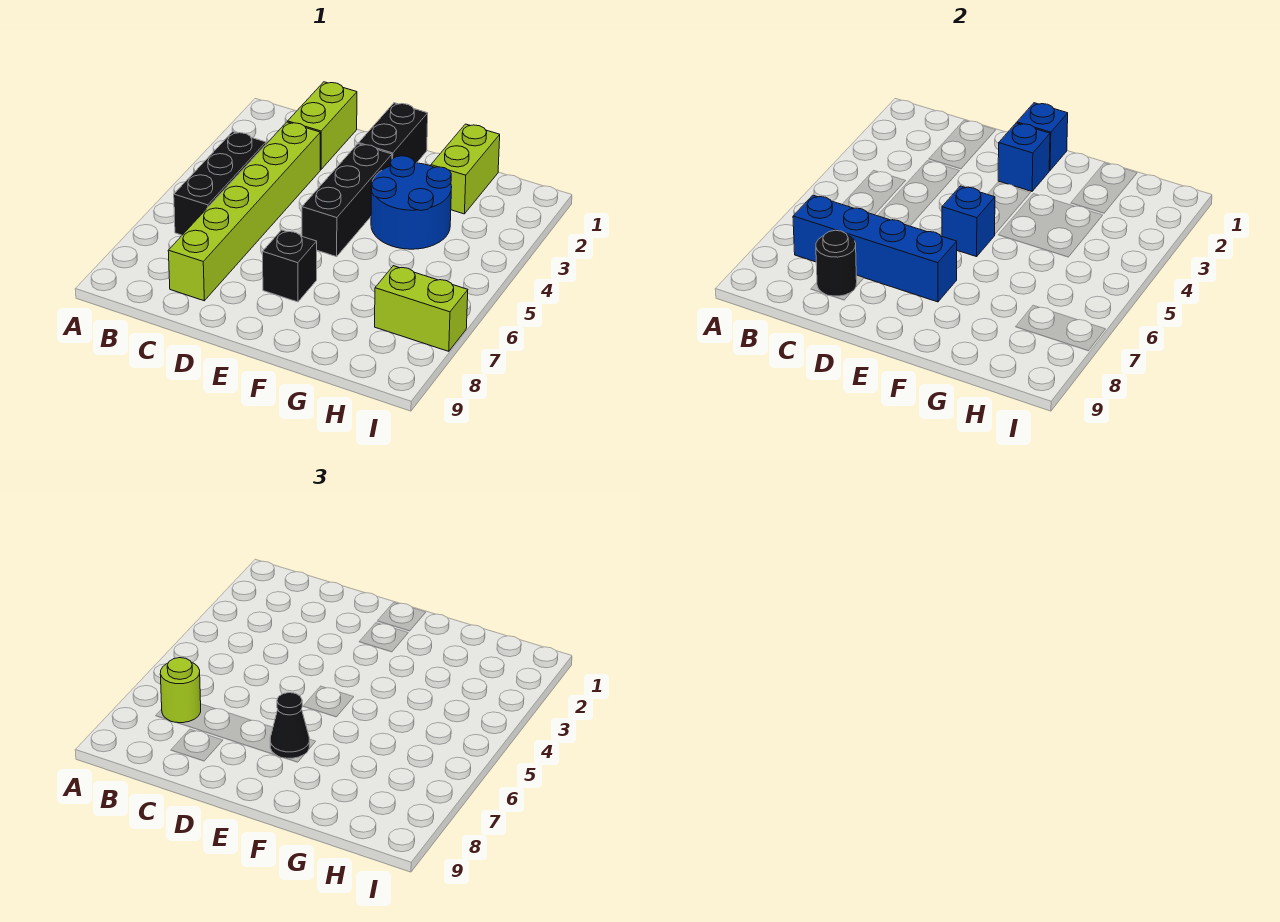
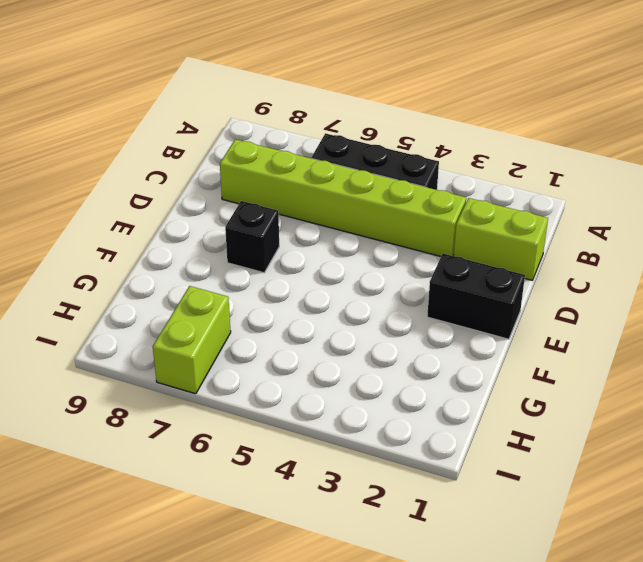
none -> black brick E3:E5 level 1
none -> blue round brick F3:G4 level 1
none -> lime brick G1:G2 level 1

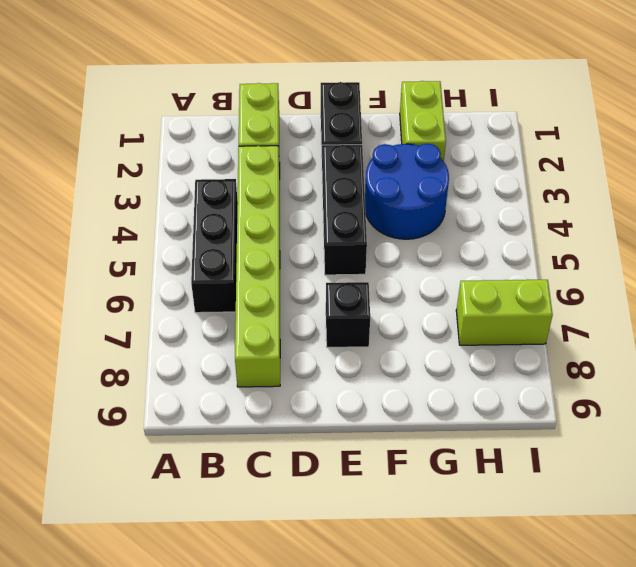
none -> blue brick B7:E7 level 2
none -> black round brick C8 level 2
none -> blue brick E1 level 2

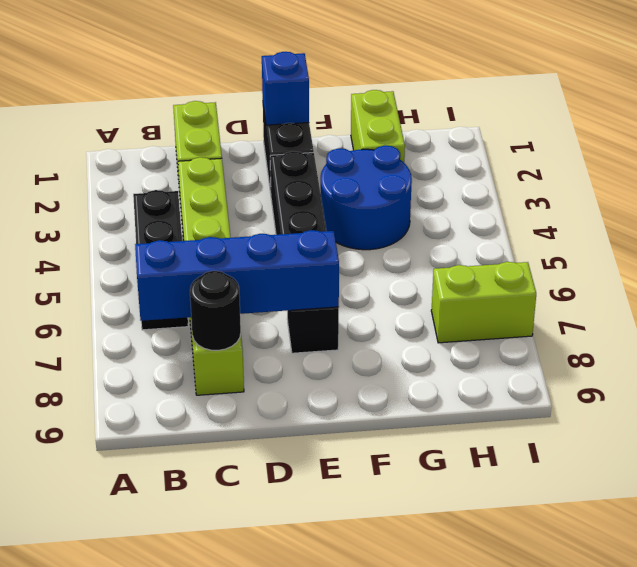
none -> blue brick E2 level 2
none -> blue brick E5 level 2
none -> lime round brick B7 level 3

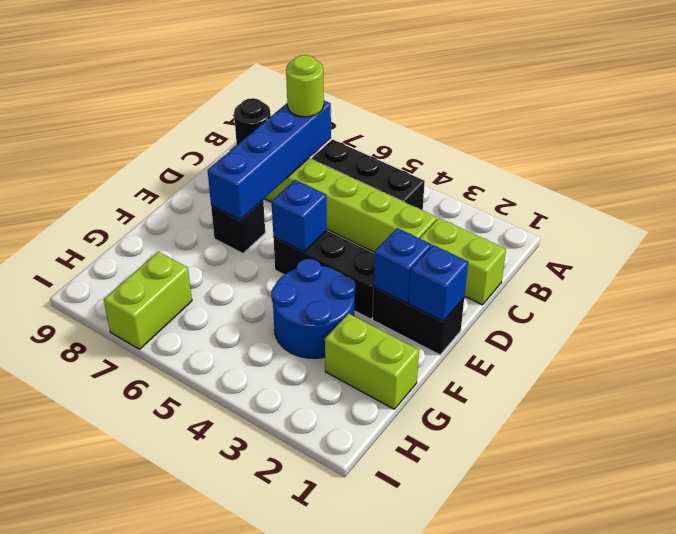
none -> black cone E7 level 3

